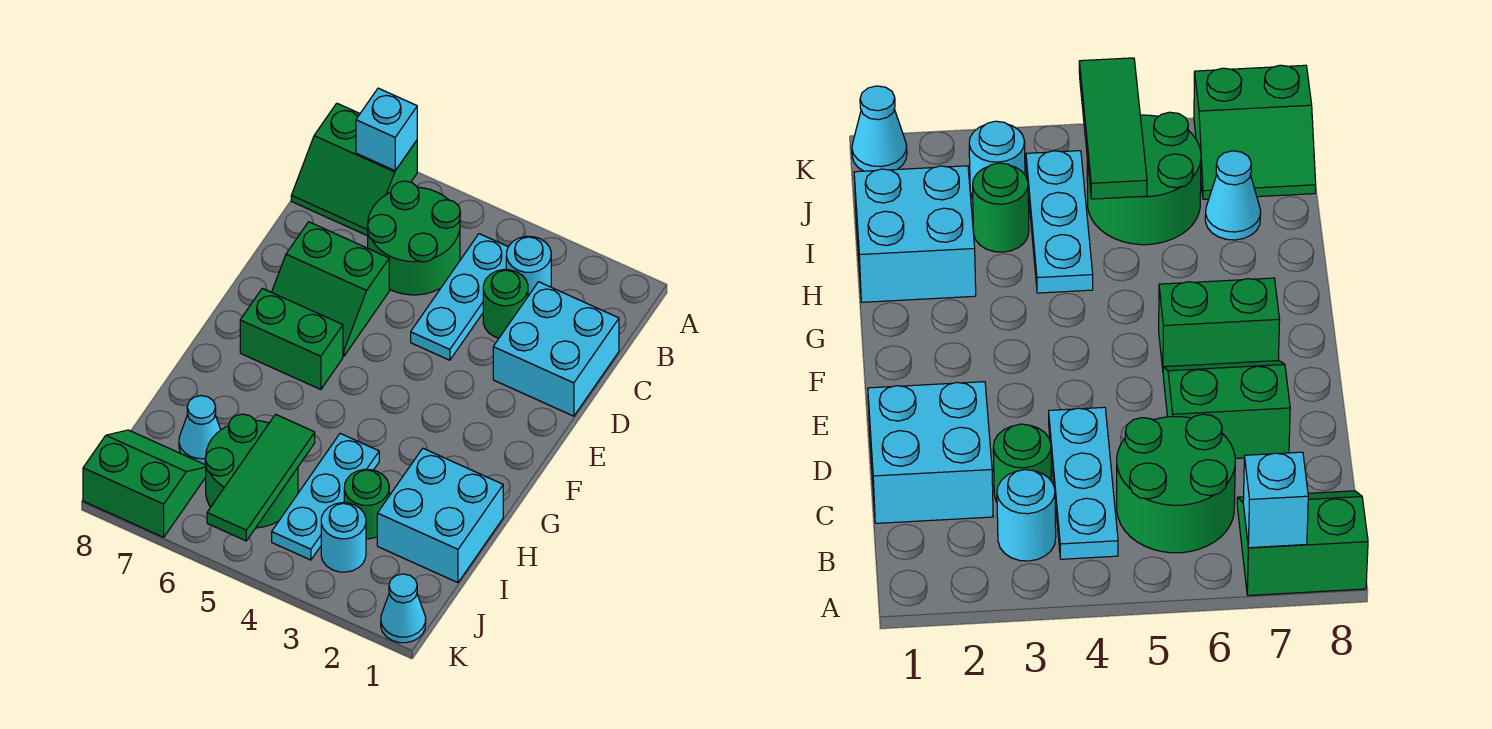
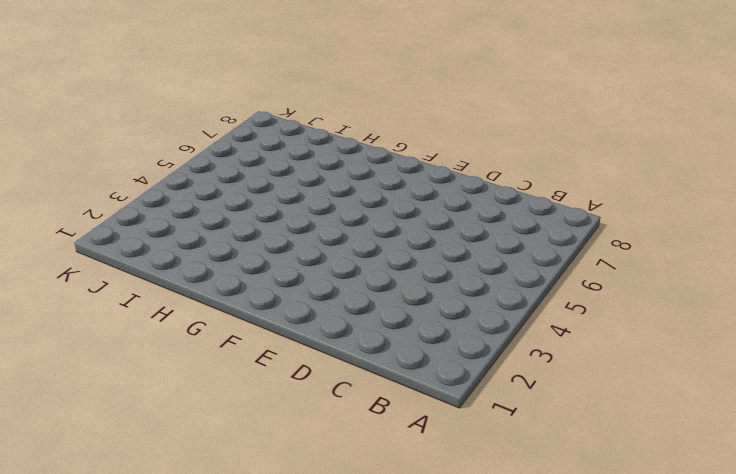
none -> green slope A7:B8 level 1 top A
none -> cyan round brick B3 level 1
none -> cyan plate B4:D4 level 1

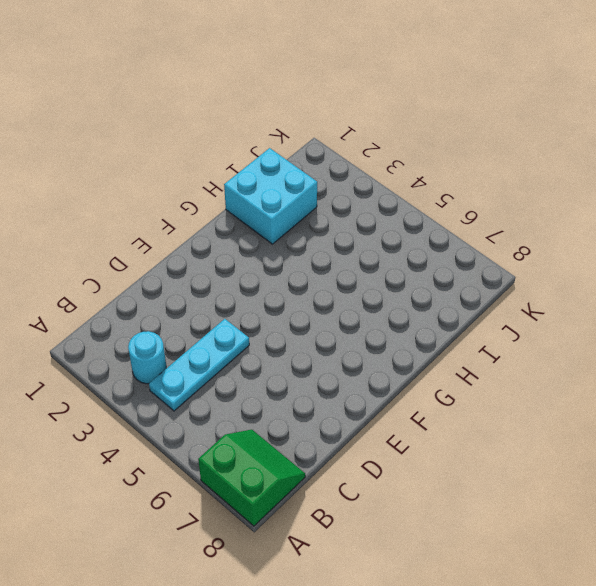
none -> green round brick B5:C6 level 1
none -> cyan brick C1:D2 level 1
none -> green round brick C3 level 1

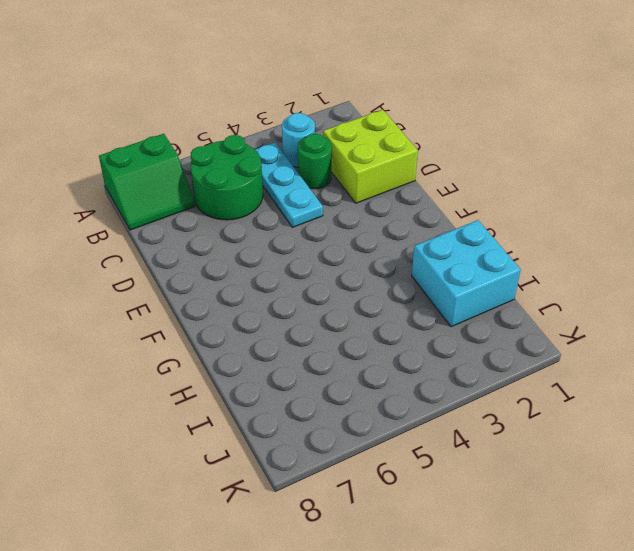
lime brick C1:D2 level 1 -> cyan brick C1:D2 level 1
none -> green slope D6:E7 level 1 top D
none -> green brick F6:F7 level 1
none -> cyan plate H4:J4 level 1

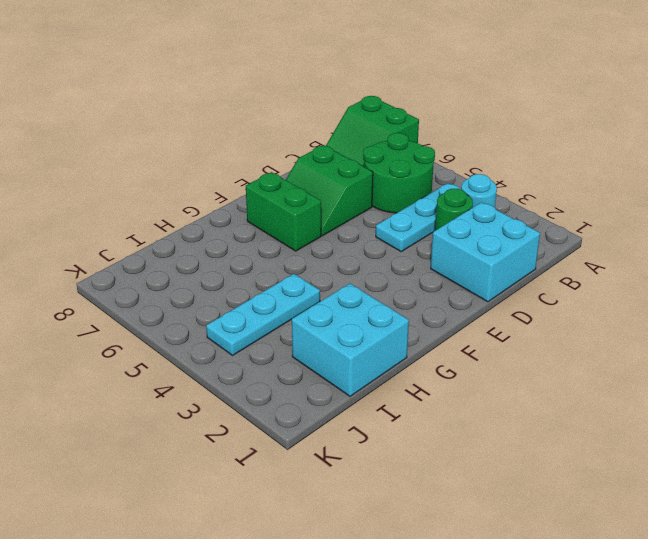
none -> green round brick I3 level 1
none -> green round brick I5:J6 level 1
none -> cyan cone I7 level 1

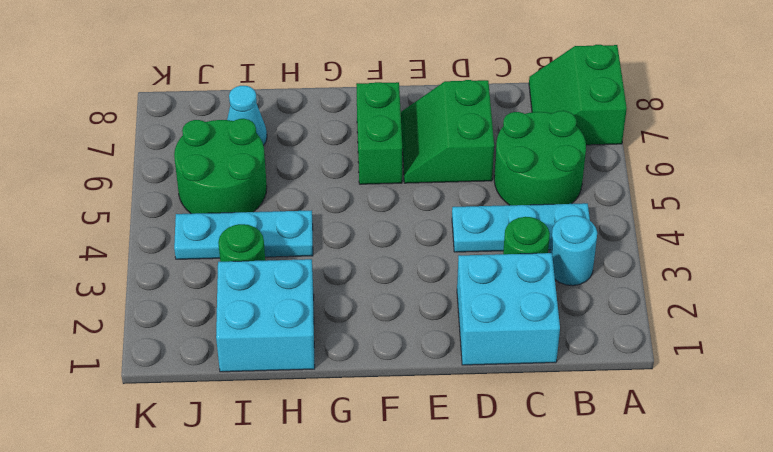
none -> cyan round brick J3 level 1
none -> green slope J7:K8 level 1 top K
none -> cyan cone K1 level 1

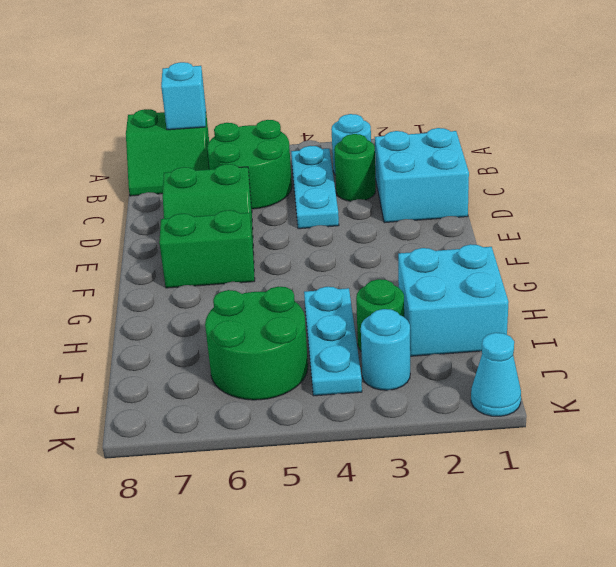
none -> cyan cone I7 level 1
none -> green slope J7:K8 level 1 top K
none -> green tile I5:K5 level 2

